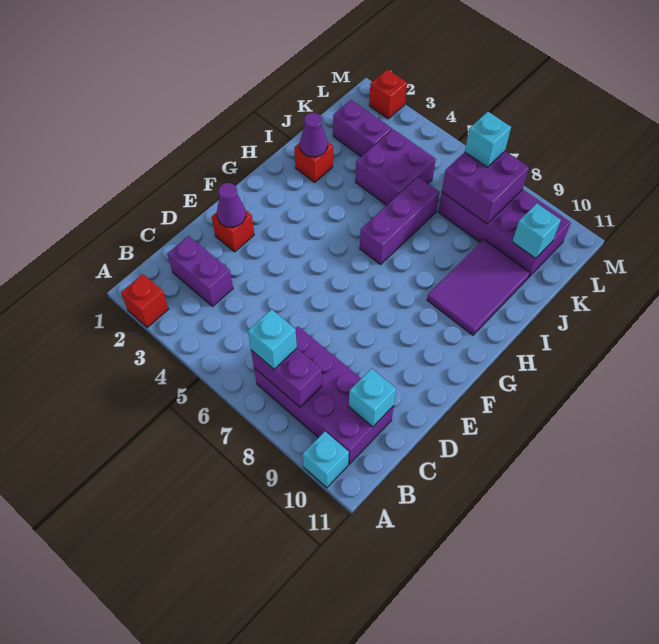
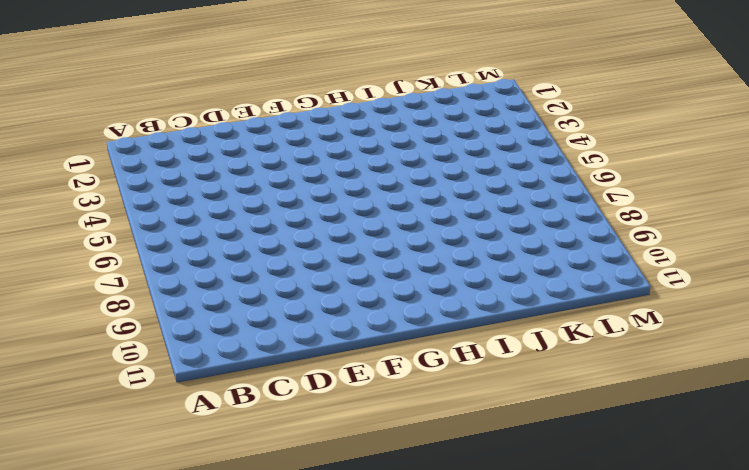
none -> red brick A2 level 1
none -> cyan brick A10 level 1
none -> purple brick B7:C10 level 1

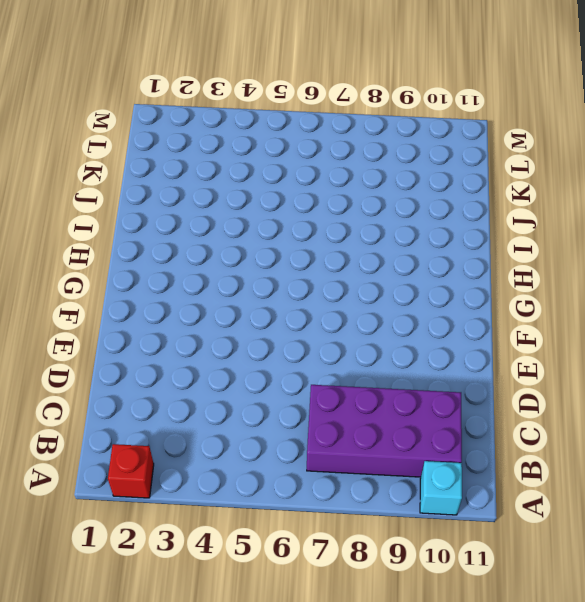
none -> purple brick C2:C3 level 1
none -> red brick E2 level 1
none -> purple brick H6:J6 level 1

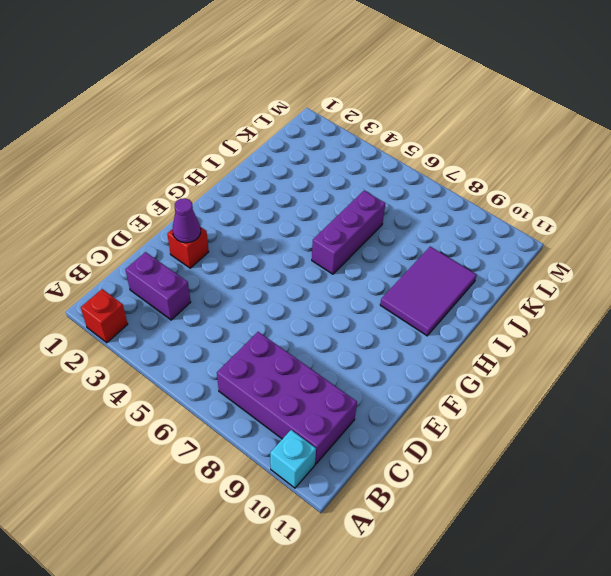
none -> red brick I2 level 1
none -> purple brick J4:K5 level 1
none -> purple brick K2:K3 level 1

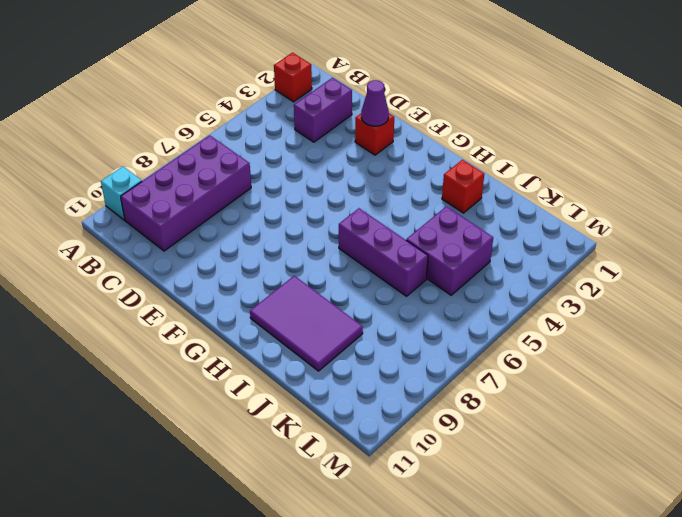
none -> purple brick K2:K3 level 1
none -> purple brick K7:L10 level 1
none -> red brick M2 level 1

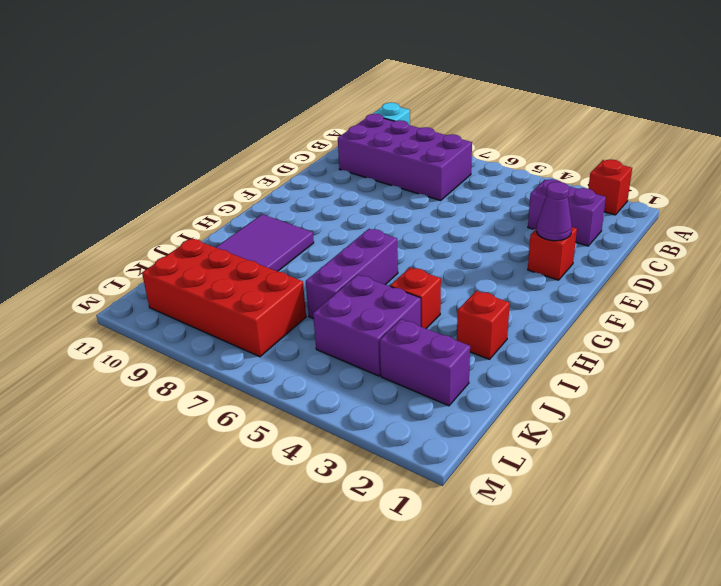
red brick I4 level 1 -> red brick M2 level 1
red brick K7:L10 level 1 -> purple brick K7:L10 level 1
none -> purple brick B7:B8 level 2
none -> cyan brick C10 level 2
none -> purple cone I2 level 2

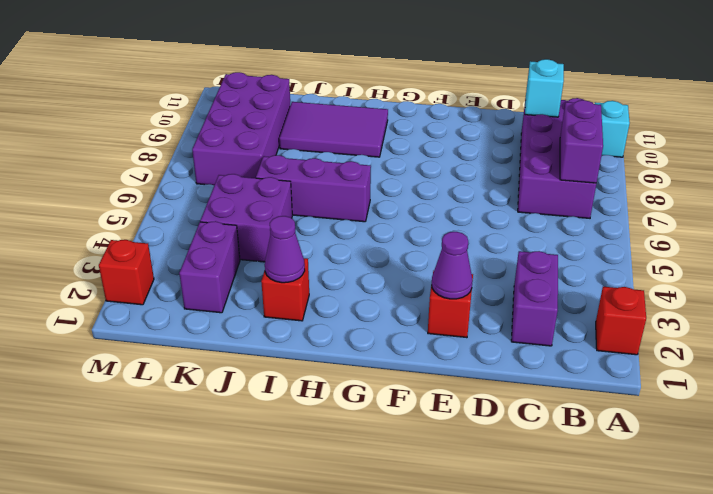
none -> purple brick K7:L8 level 2
none -> cyan brick K10 level 2
none -> cyan brick B7 level 3

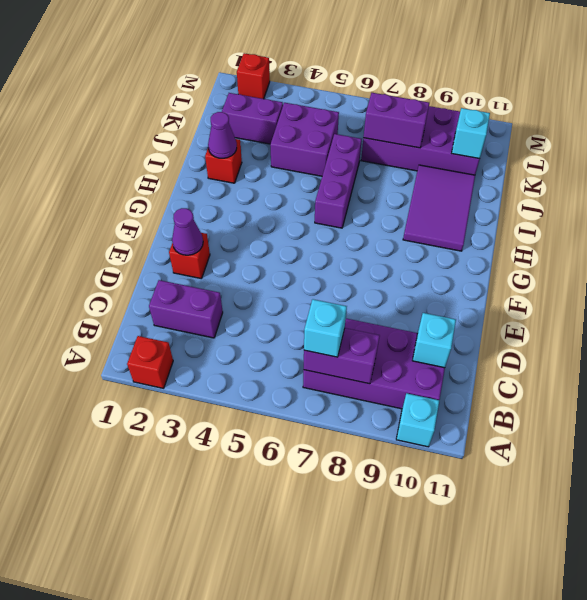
purple brick K7:K8 level 2 -> purple brick K7:L8 level 2
none -> cyan brick L7 level 3

